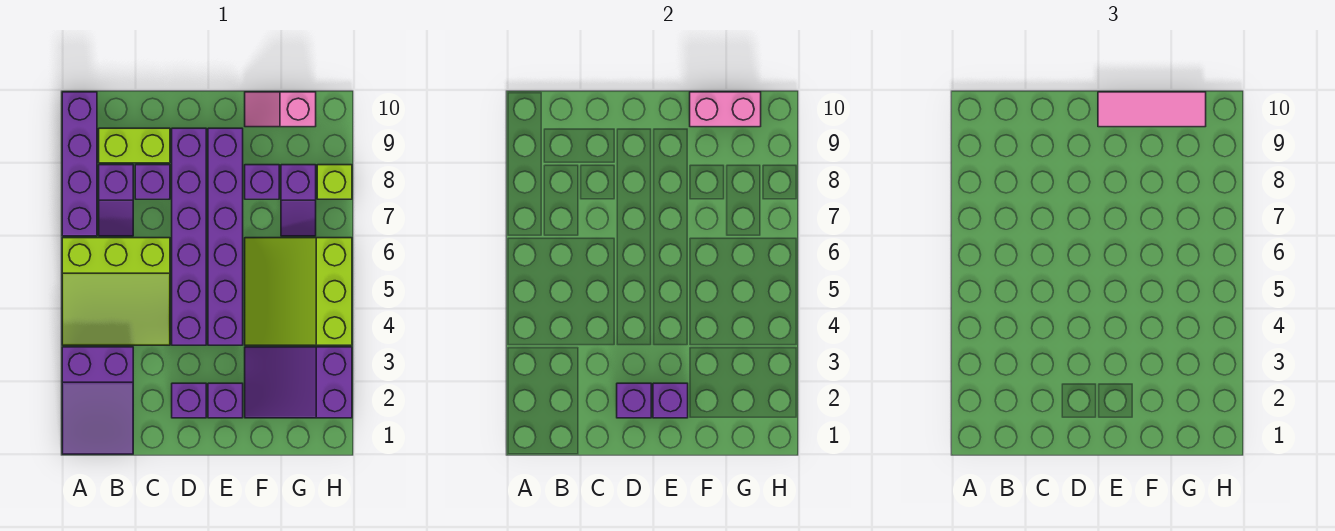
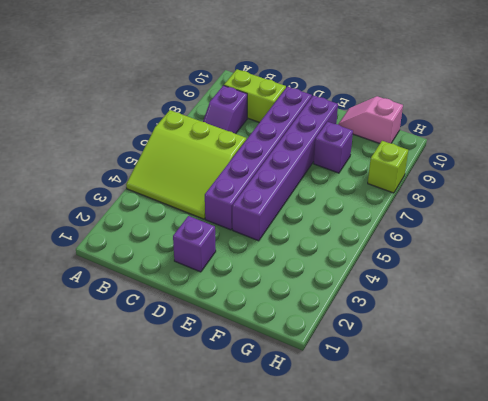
none -> purple slope A1:B3 level 1 top 3
none -> purple brick A7:A10 level 1
none -> purple brick C8 level 1

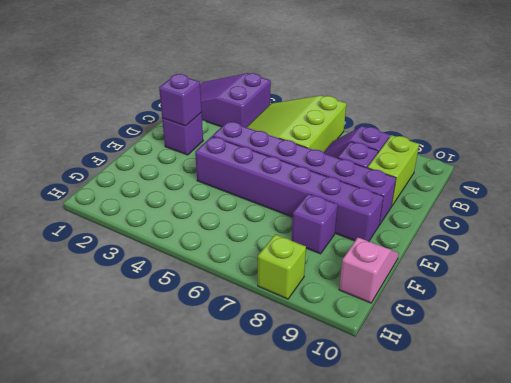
none -> purple brick A7:A10 level 1
none -> purple brick E2 level 1
none -> purple slope F2:H3 level 1 top H

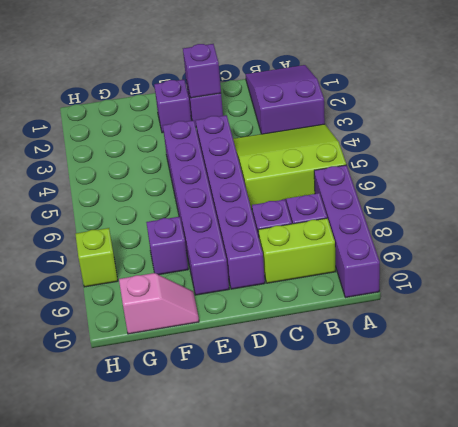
none -> purple slope F2:H3 level 1 top H
none -> lime slope F4:H6 level 1 top H
none -> purple slope G7:G8 level 1 top 8

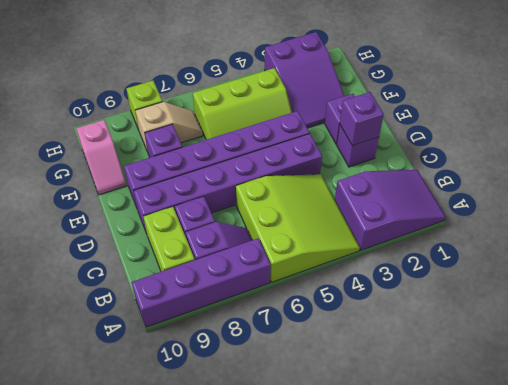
lime slope F4:G6 level 1 top G -> lime slope F4:H6 level 1 top H
tan slope G7:G8 level 1 top 8 -> purple slope G7:G8 level 1 top 8
none -> purple brick E2 level 2
none -> pink brick F10:G10 level 2
none -> pink tile E10:G10 level 3

